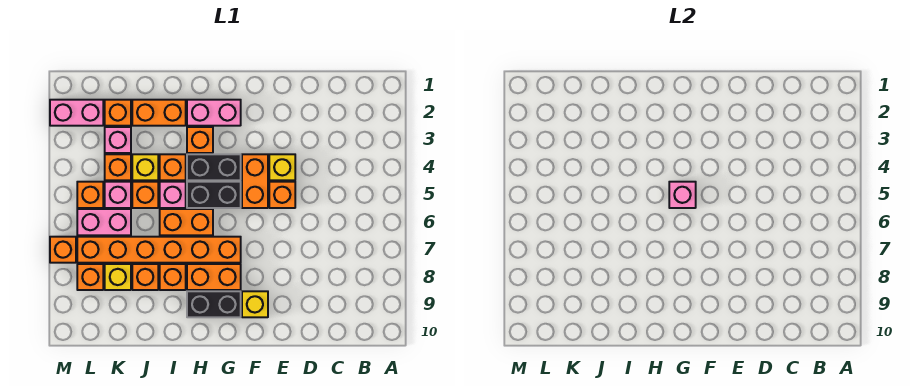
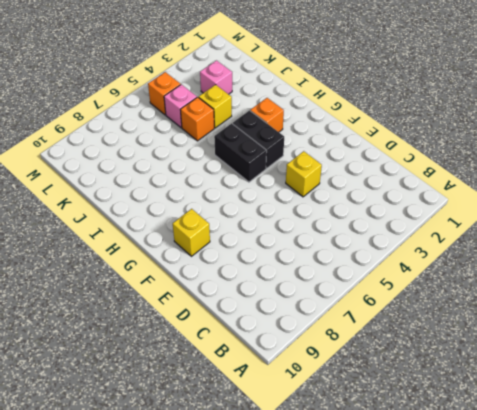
none -> orange brick E5 level 1
none -> orange brick F4:F5 level 1
none -> pink brick G2:H2 level 1
none -> orange brick G7:L7 level 1

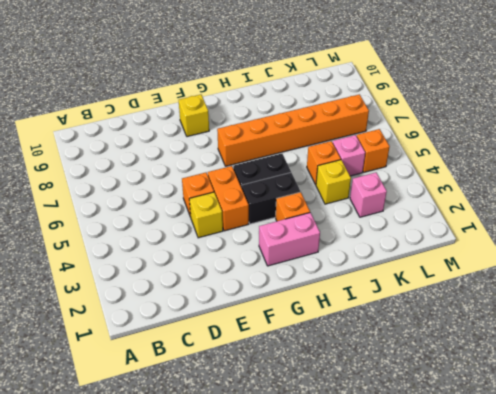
none -> orange brick G8:H8 level 1
none -> black brick G9:H9 level 1
none -> orange brick H6:I6 level 1
none -> orange brick I2:J2 level 1

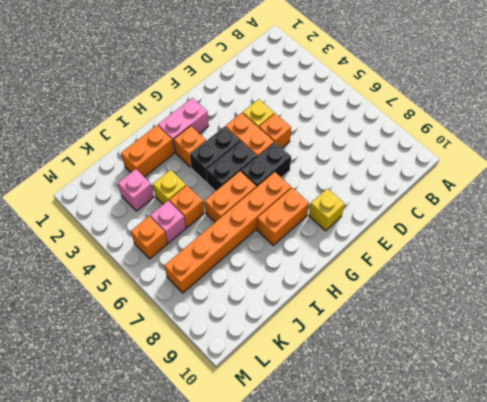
black brick F6:G6 level 1 -> black brick G9:H9 level 1
none -> orange brick I4 level 1
none -> pink brick I5 level 1
none -> orange brick I8 level 1
none -> orange brick J8 level 1

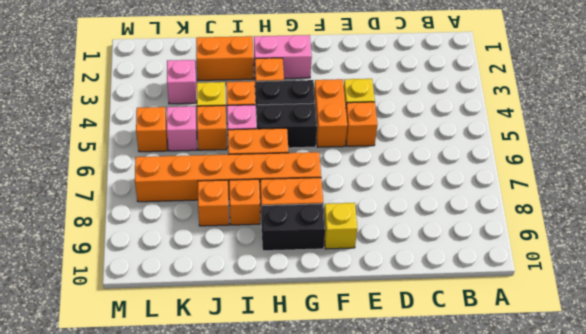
none -> orange brick K2 level 1
none -> orange brick K4 level 1
none -> pink brick K6:L6 level 1
none -> yellow brick K8 level 1

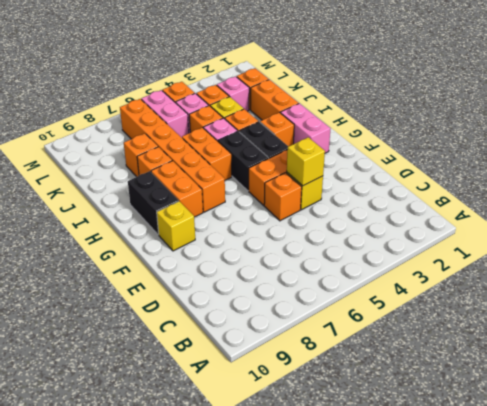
yellow brick E4 level 2 -> yellow brick K8 level 1
none -> pink brick L2:M2 level 1
none -> orange brick L8 level 1
none -> orange brick M7 level 1
none -> pink brick G5 level 2

